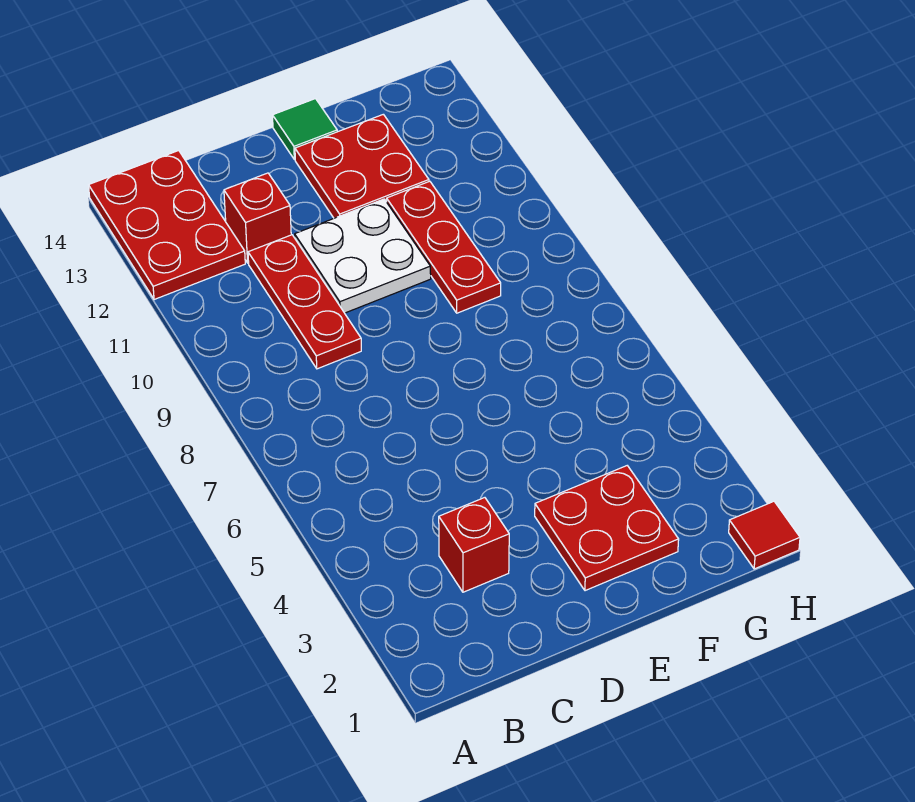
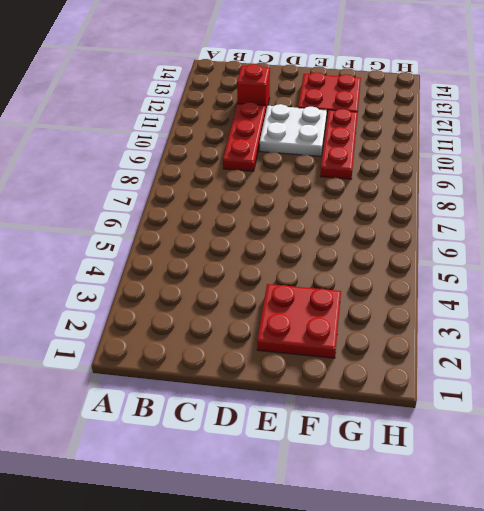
none -> red plate A12:B14 level 1
none -> red brick C3 level 1

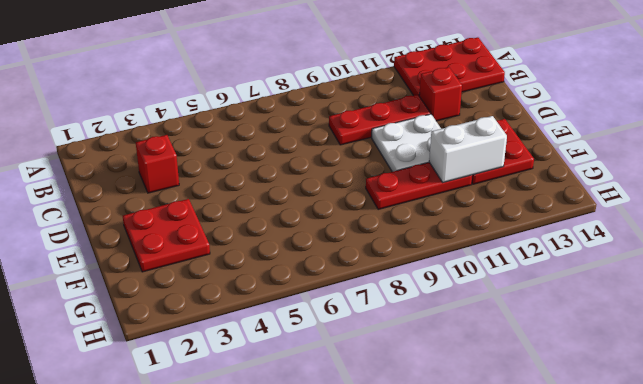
white brick F11:F12 level 2 -> none
none -> green tile E14 level 1
none -> red tile H1 level 1

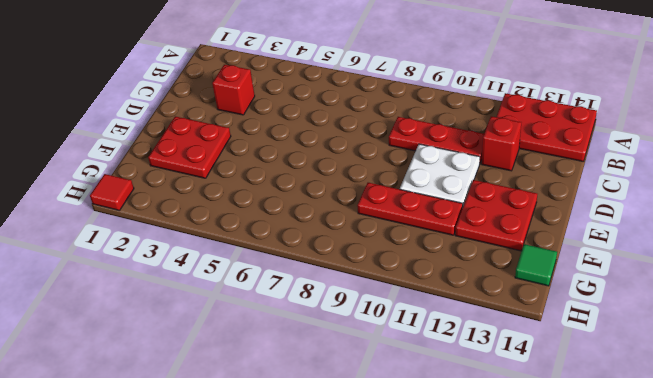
green tile G14 level 1 -> green tile E14 level 1

